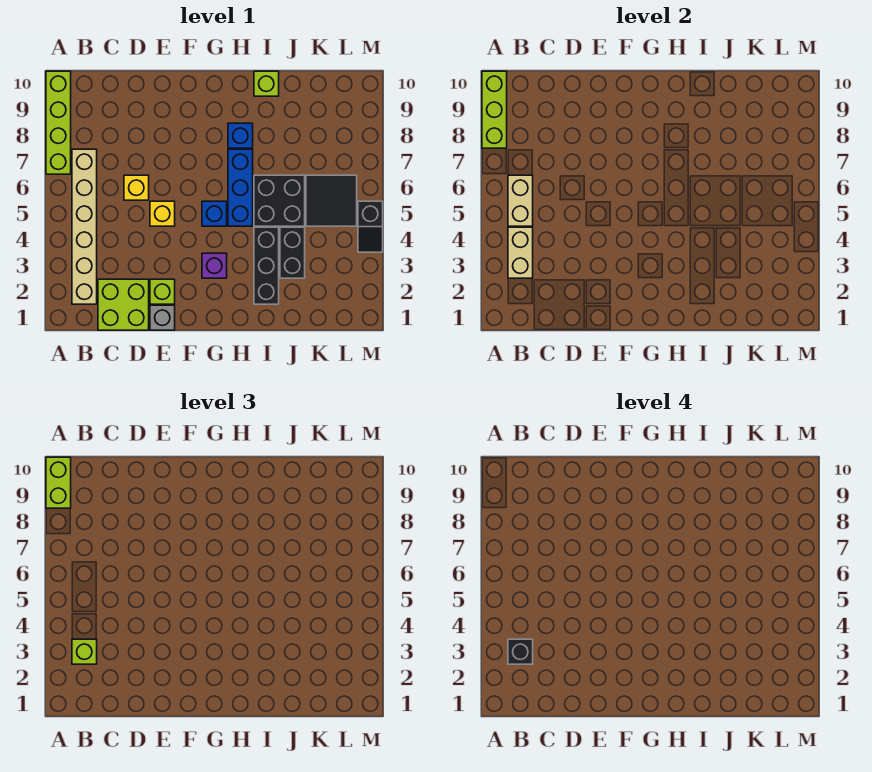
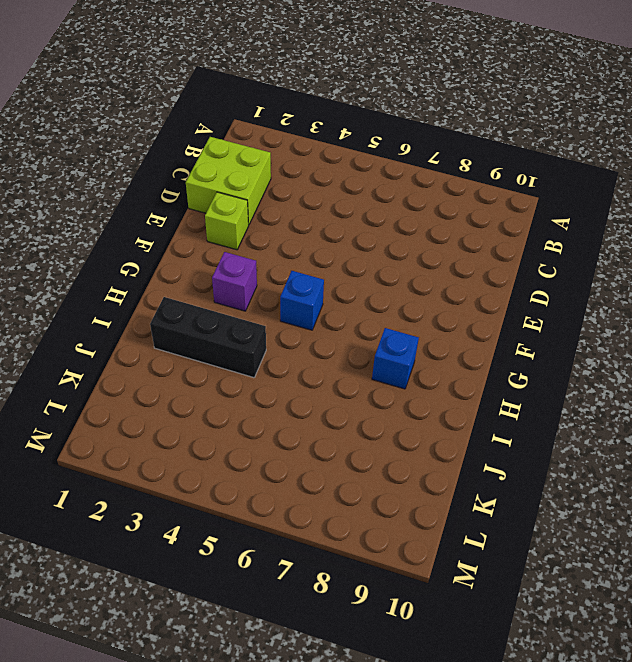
none -> lime brick A7:A10 level 1
none -> tan brick B2:B7 level 1
none -> yellow brick D6 level 1

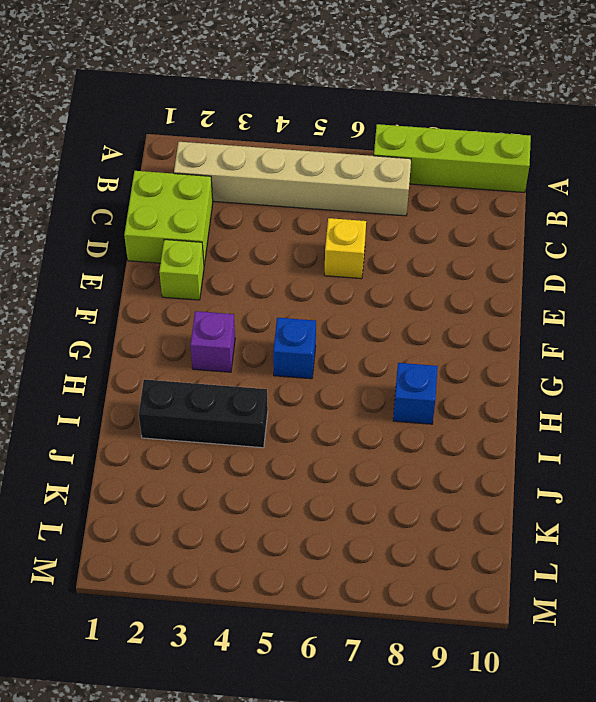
none -> grey brick E1 level 1
none -> yellow brick E5 level 1
none -> blue brick H5:H7 level 1

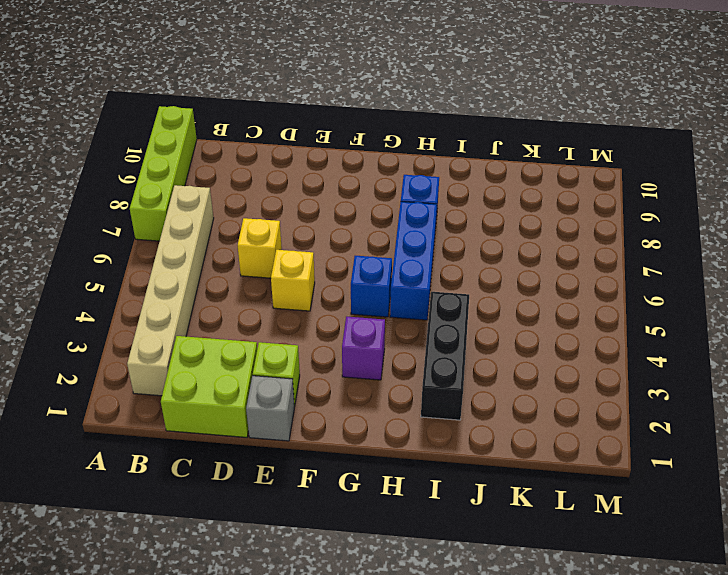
none -> black brick I5:J6 level 1
none -> lime brick I10 level 1
none -> black brick J3:J4 level 1

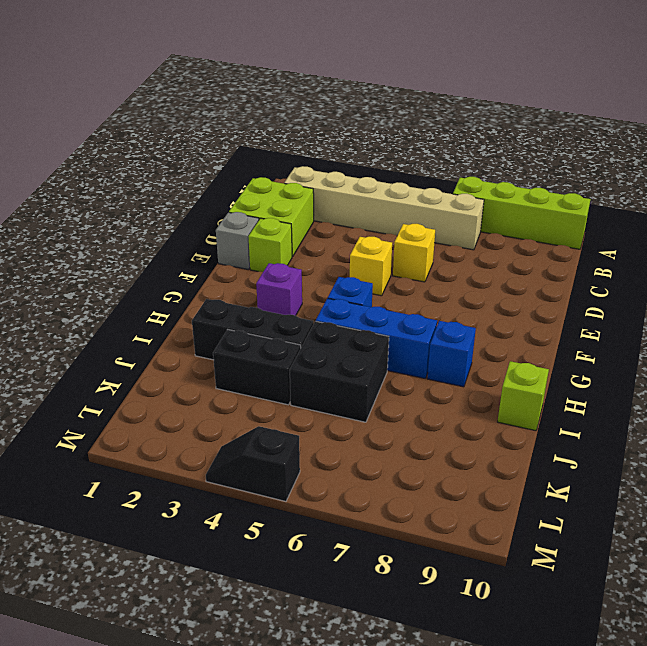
none -> black tile K5:L6 level 1
none -> lime brick A8:A10 level 2
none -> tan brick B3:B4 level 2

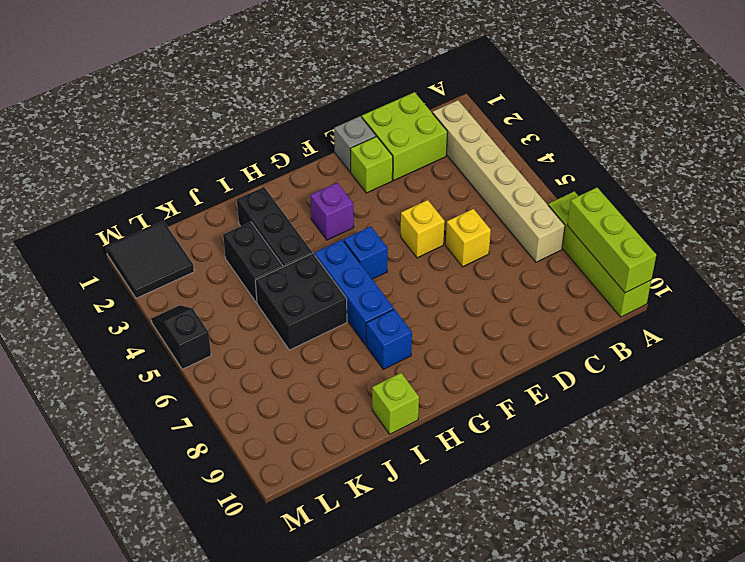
black tile L1:M2 level 1 -> black tile K5:L6 level 1
none -> tan brick B3:B4 level 2
none -> tan brick B5:B6 level 2
none -> lime brick A9:A10 level 3

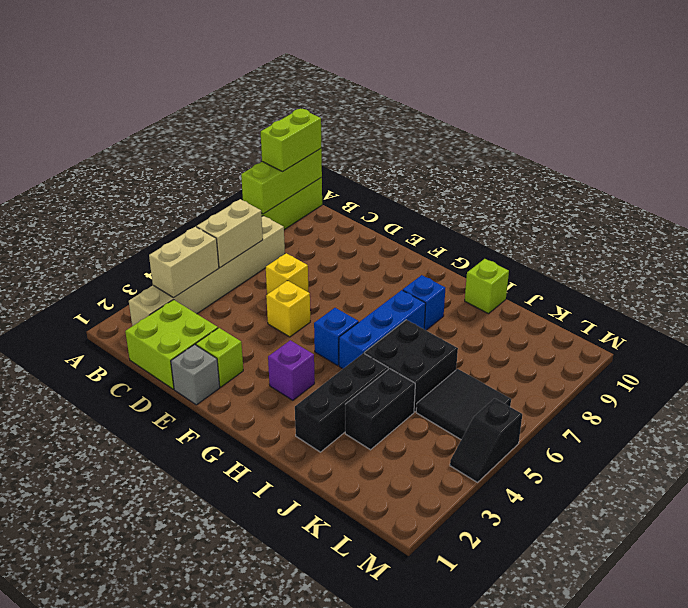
none -> lime brick B3 level 3
none -> black brick B3 level 4

